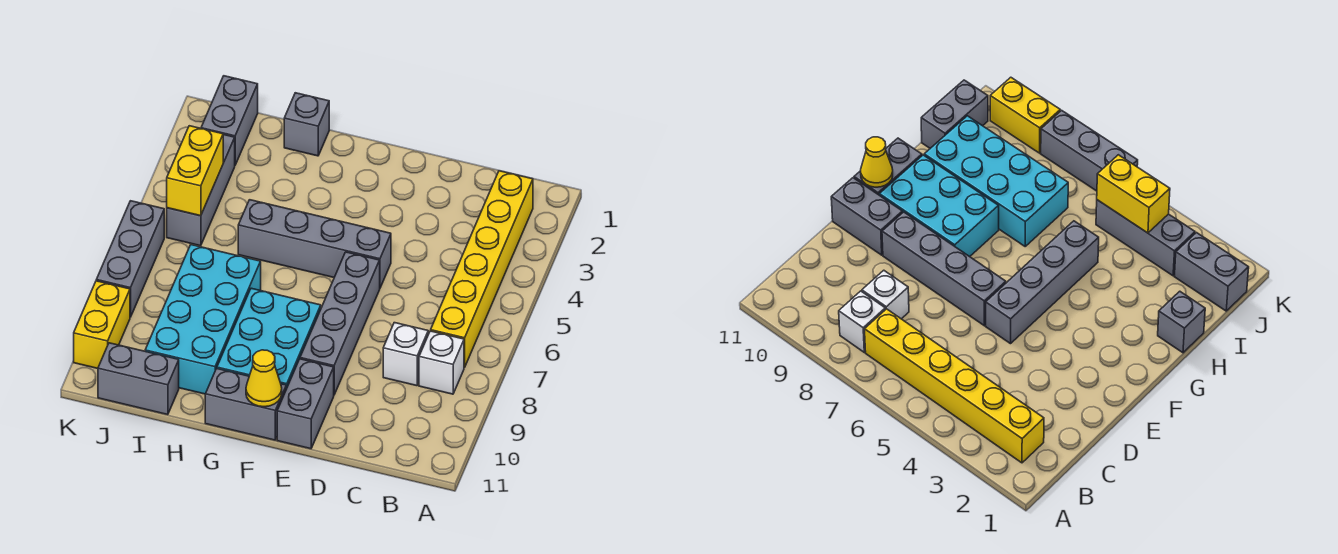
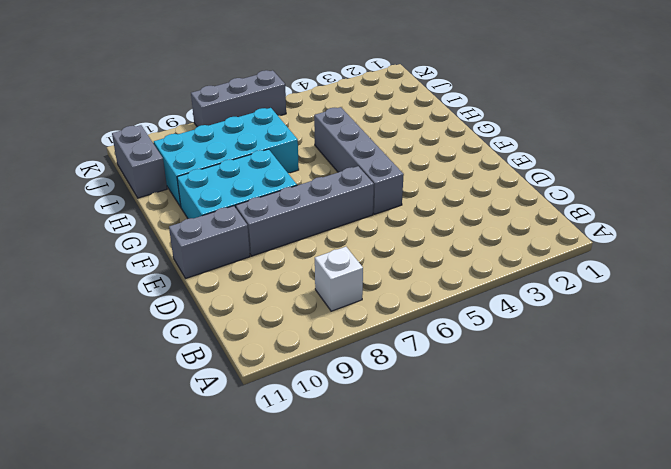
none -> yellow brick B2:B7 level 1
none -> white brick C8 level 1
none -> grey brick F11:G11 level 1

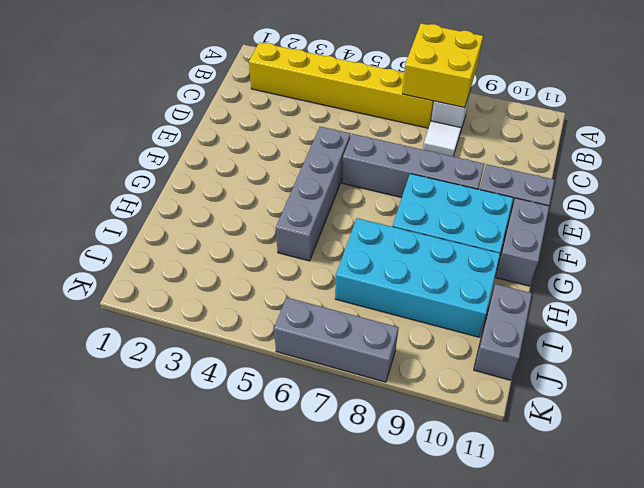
yellow brick A7:B8 level 2 -> none
white tile C8 level 1 -> white brick C8 level 1
none -> grey brick H1 level 1
none -> grey brick J1:J2 level 1
none -> grey brick J3:J5 level 1

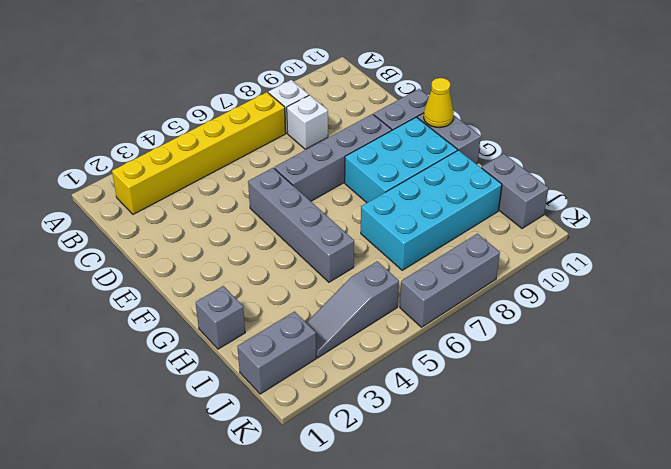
grey slope J3:J5 level 1 top 5 -> grey brick J3:J5 level 1
none -> yellow brick K9:K10 level 1
none -> yellow brick J4:J5 level 2

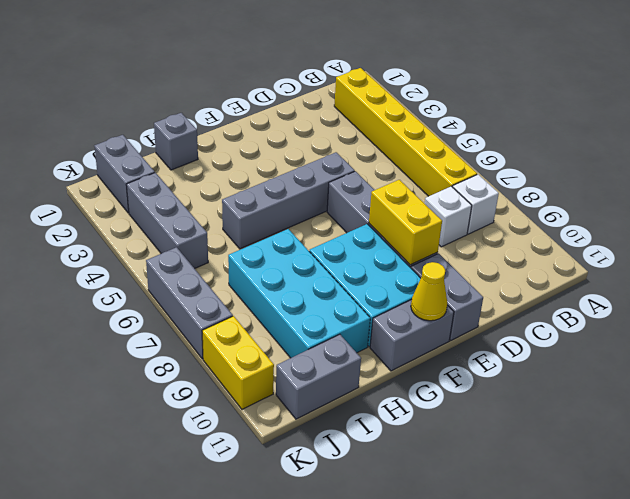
yellow brick E8:E9 level 2 -> yellow brick J4:J5 level 2

